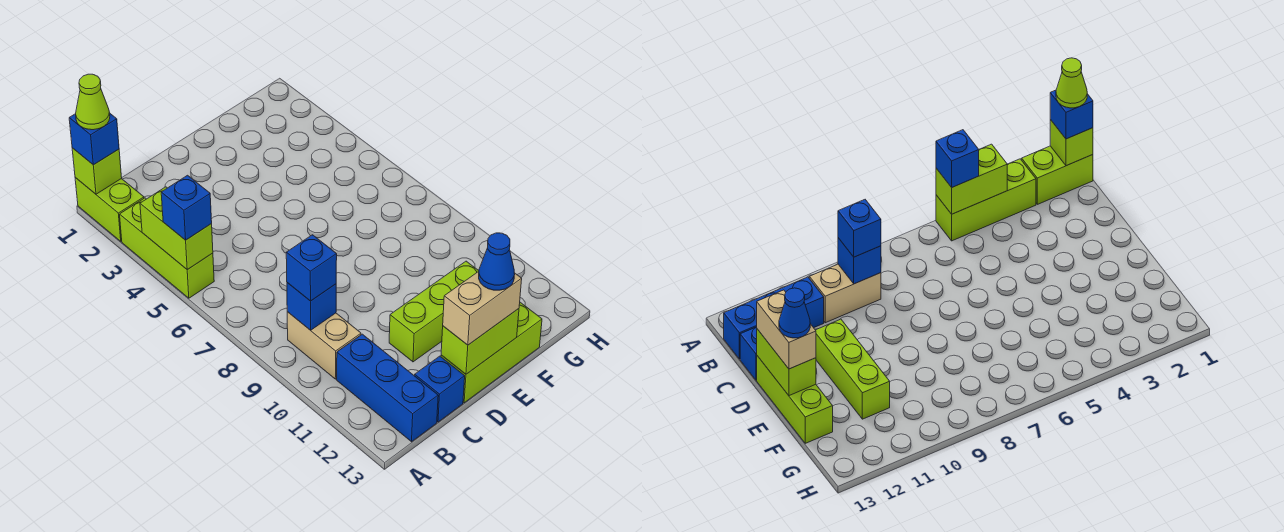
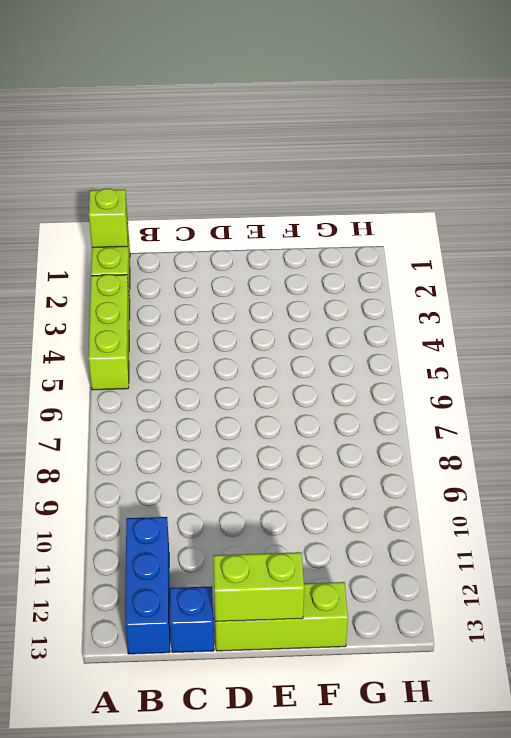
none -> tan brick B9:B10 level 1
none -> lime brick D11:F11 level 1
none -> lime brick A4:A5 level 2

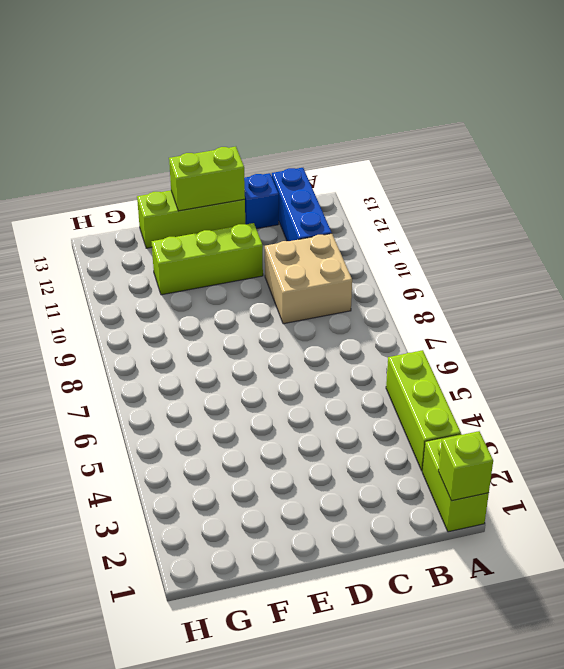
tan brick B9:C10 level 1 -> tan brick B9:B10 level 1
none -> lime brick A4:A5 level 2
none -> blue brick B9 level 2
none -> blue brick A1 level 3

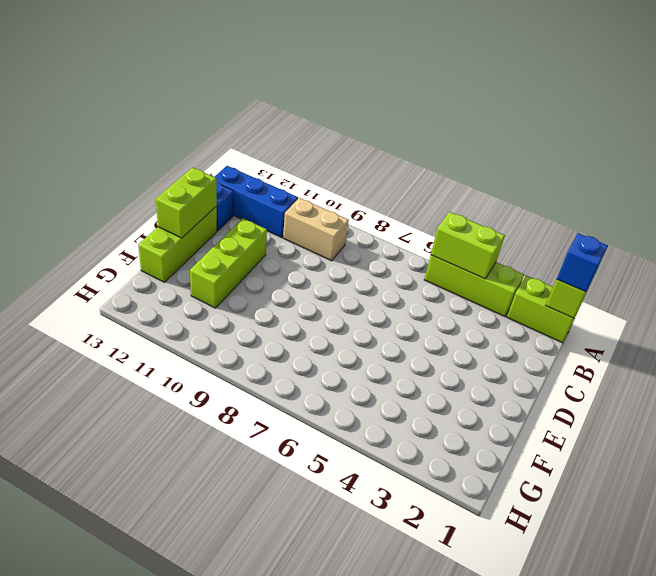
none -> blue brick B9 level 2
none -> blue brick A5 level 3
none -> blue brick B9 level 3

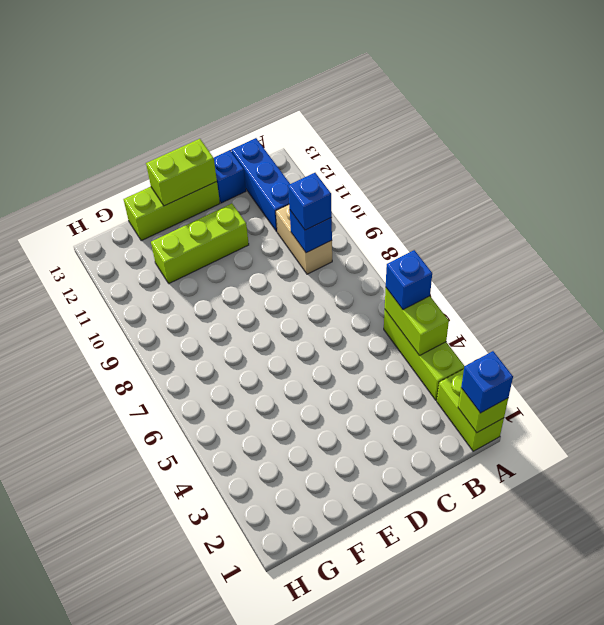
none -> tan brick D13:E13 level 3
none -> lime cone A1 level 4
none -> blue cone E13 level 4

